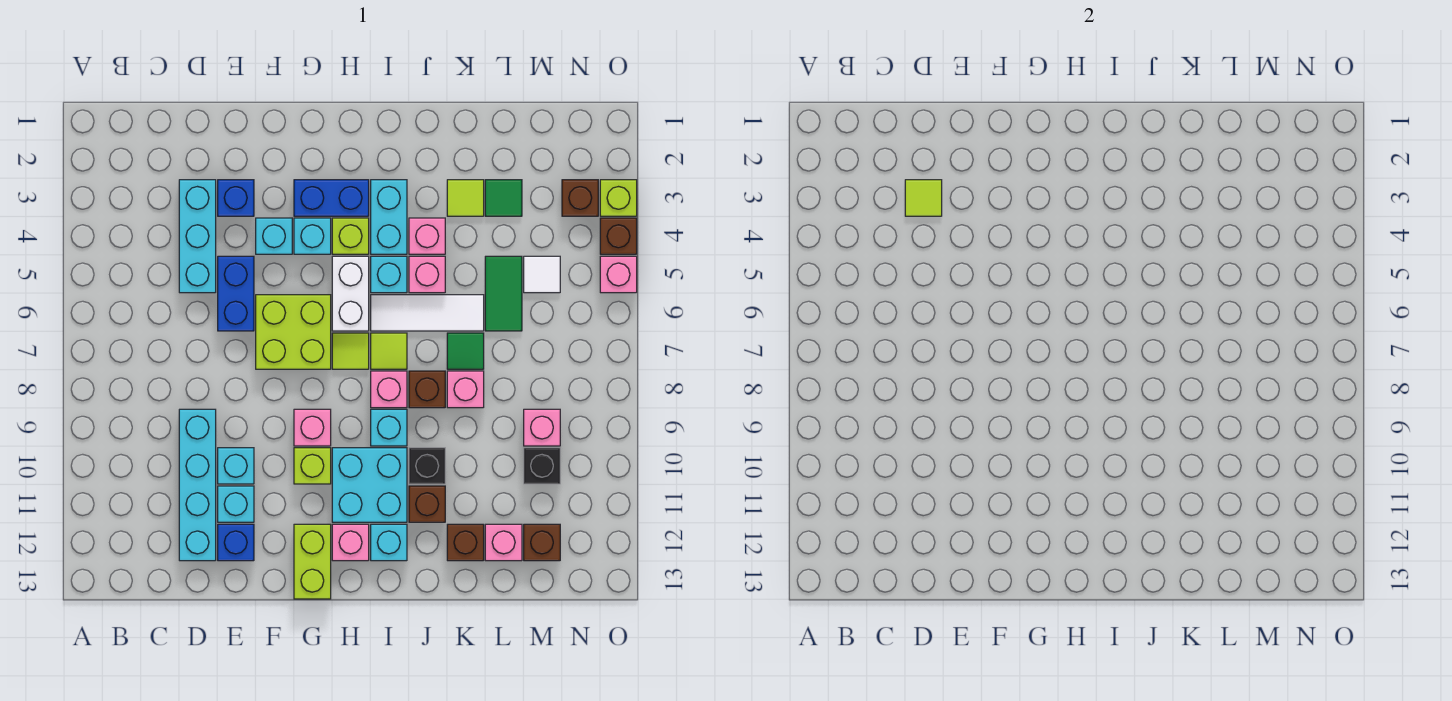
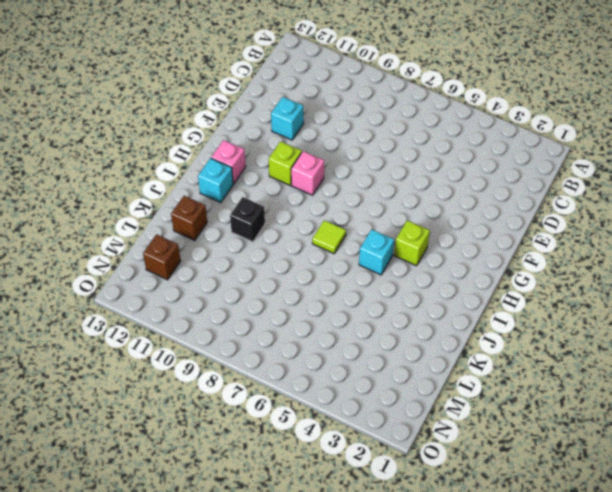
none -> cyan brick D3:D5 level 1
none -> cyan brick D9:D12 level 1
none -> blue brick E3 level 1
none -> blue brick E5:E6 level 1

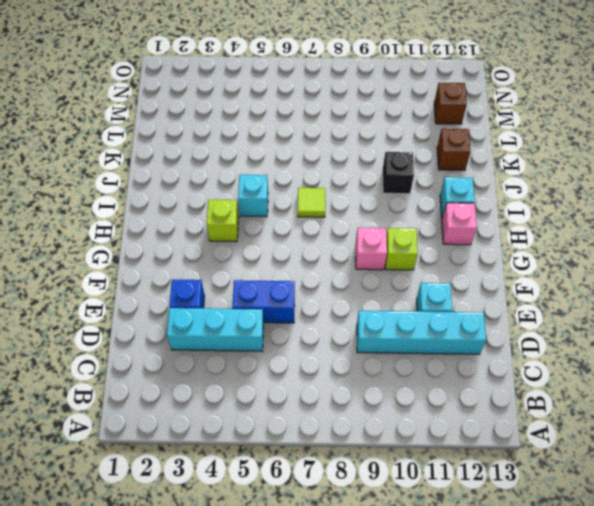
none -> cyan brick E10 level 1
none -> blue brick E12 level 1
none -> cyan brick F4 level 1
none -> lime brick F6:G7 level 1

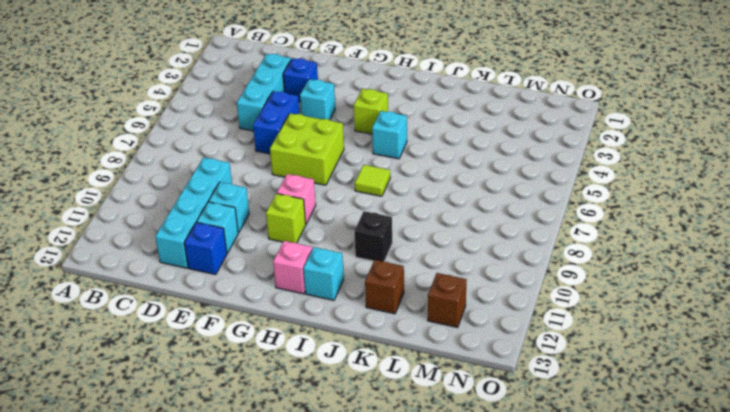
none -> blue brick G3:H3 level 1
none -> cyan brick G4 level 1
none -> lime brick G12:G13 level 1
none -> white brick H5:H6 level 1

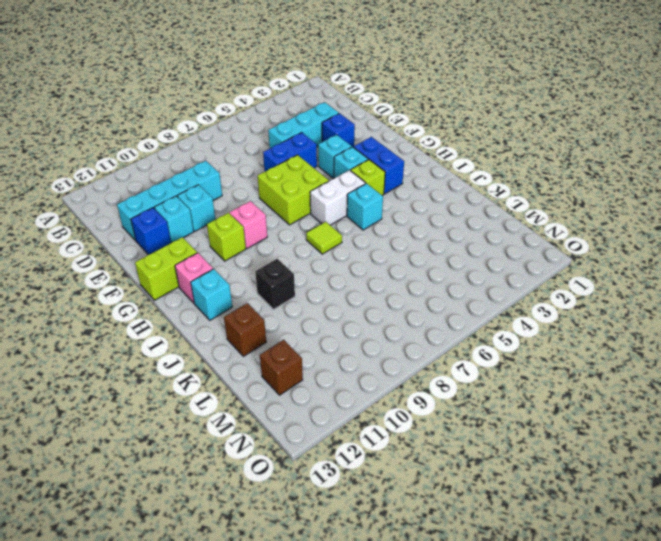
none -> lime tile H7 level 1
none -> cyan brick H10:I11 level 1
none -> cyan brick I3:I4 level 1
none -> white tile I6:K6 level 1

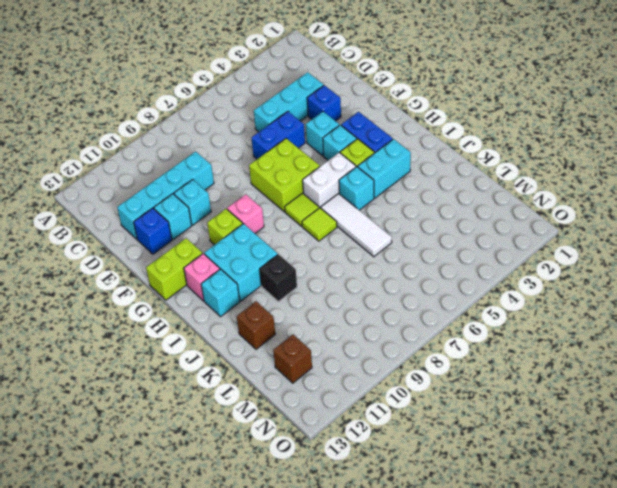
none -> pink brick I8 level 1
none -> cyan brick I9 level 1
none -> pink brick J4 level 1
none -> pink brick J5 level 1

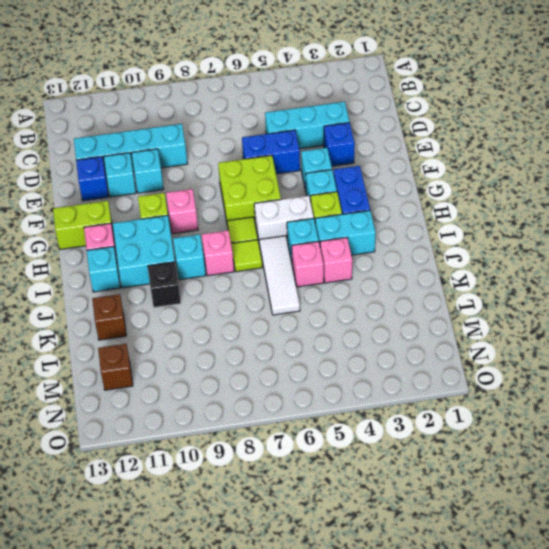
none -> brown brick J8 level 1
none -> brown brick J11 level 1
none -> lime tile K3 level 1
none -> green tile K7 level 1

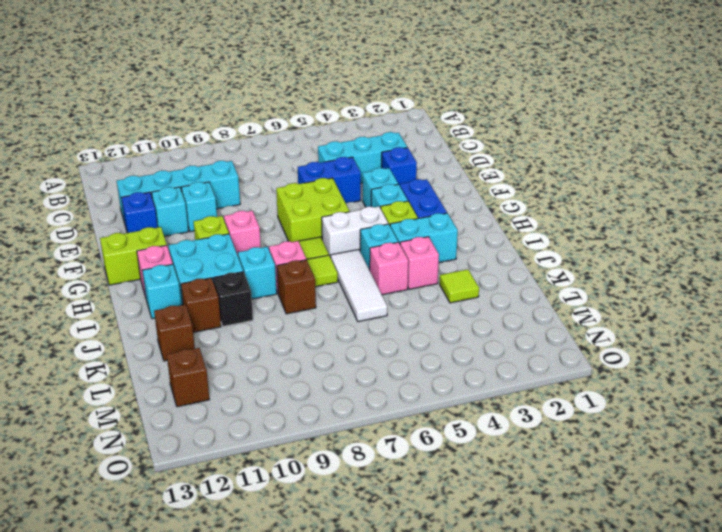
none -> green tile K7 level 1
none -> pink brick K8 level 1
none -> green tile L3 level 1
none -> green tile L5:L6 level 1

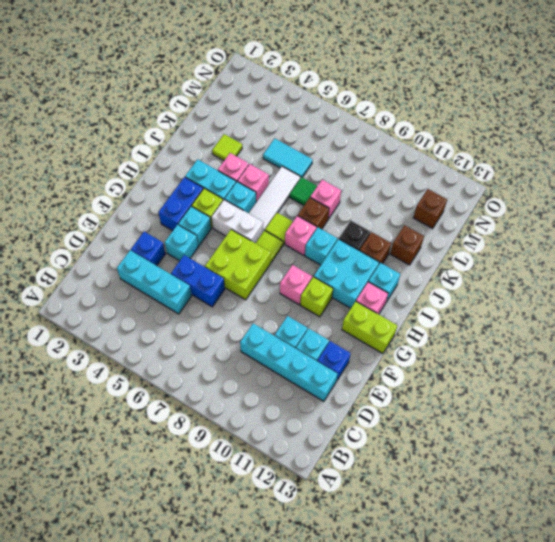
cyan tile L5:L6 level 1 -> green tile L5:L6 level 1
none -> green tile L3 level 1
none -> pink brick L12 level 1
none -> white tile M5 level 1
none -> pink brick M9 level 1

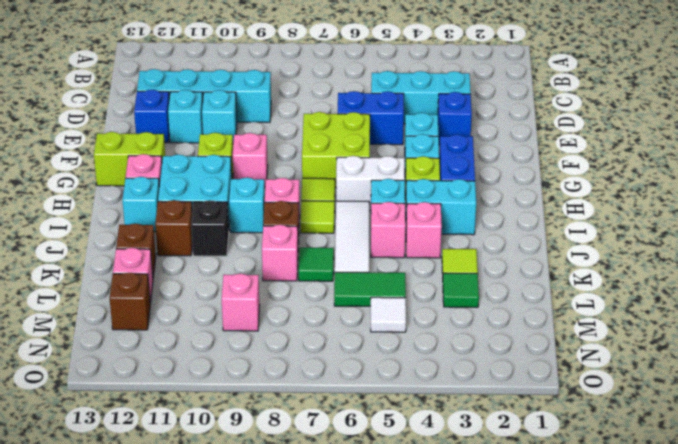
none -> black brick M10 level 1
none -> brown brick N3 level 1
none -> lime brick O3 level 1
none -> brown brick O4 level 1

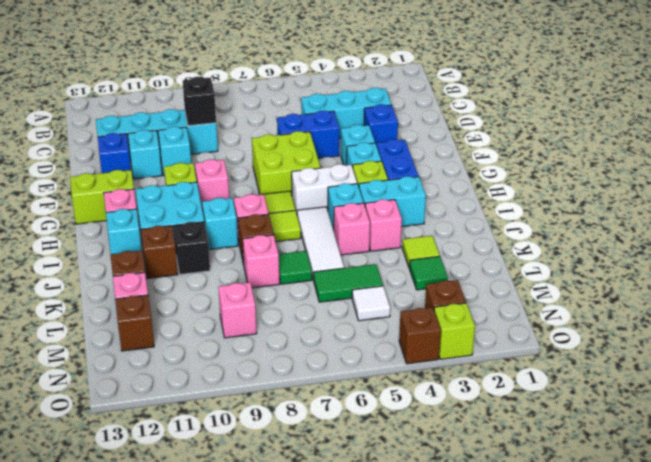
black brick D9 level 2 -> black brick M10 level 1
none -> pink brick O5 level 1
none -> lime tile D3 level 2

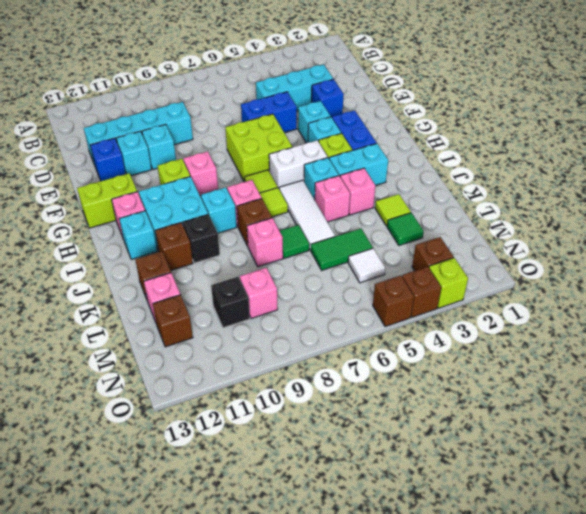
brown brick O5 level 1 -> pink brick O5 level 1
none -> lime tile D3 level 2

